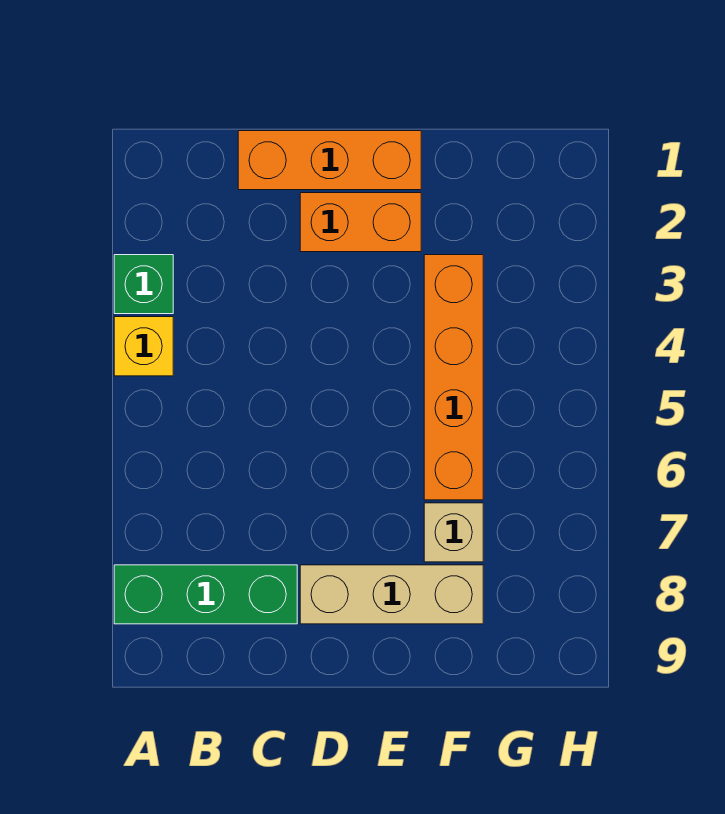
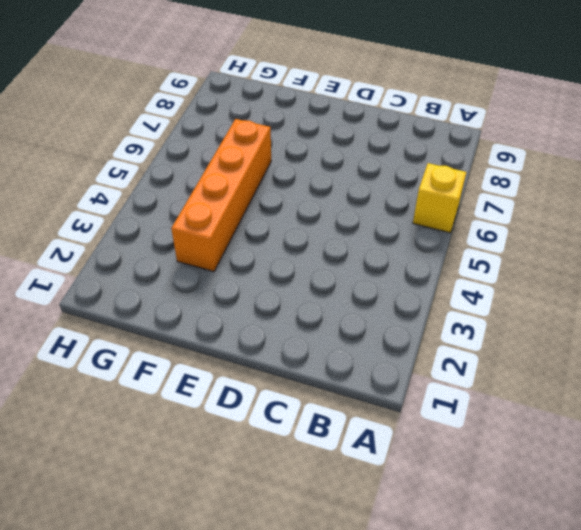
yellow brick A6 level 1 -> yellow brick A4 level 1
none -> green brick A3 level 1
none -> green brick A8:C8 level 1

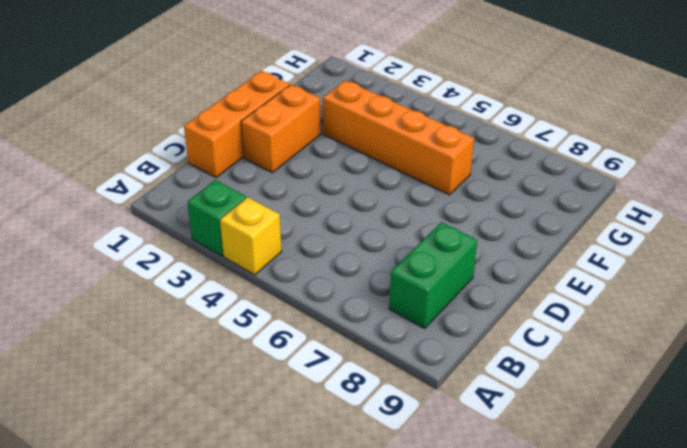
green brick B8:C8 level 1 -> green brick A8:C8 level 1
none -> tan brick D8:F8 level 1
none -> tan brick F7 level 1

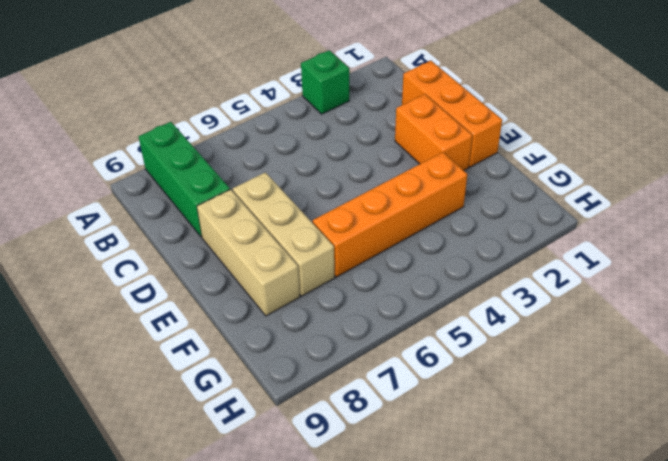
tan brick D7:F7 level 1 -> tan brick F7 level 1
none -> yellow brick A4 level 1

